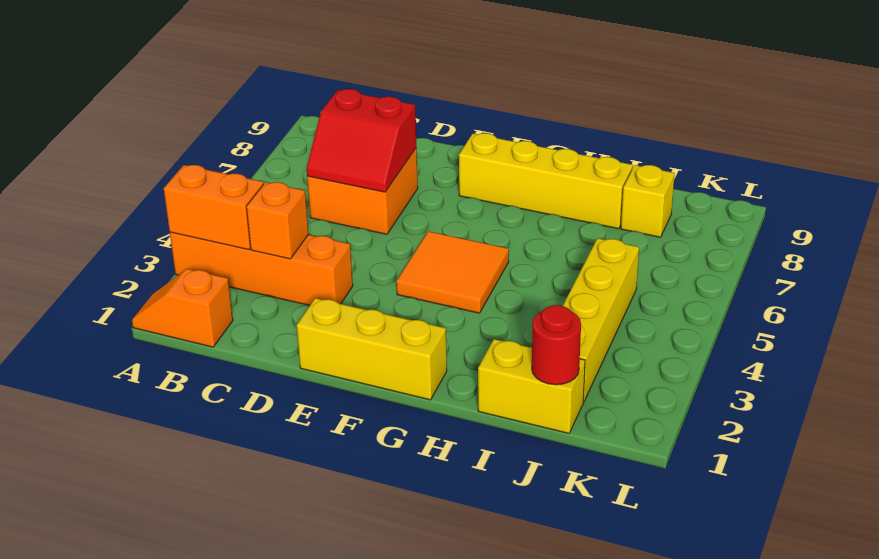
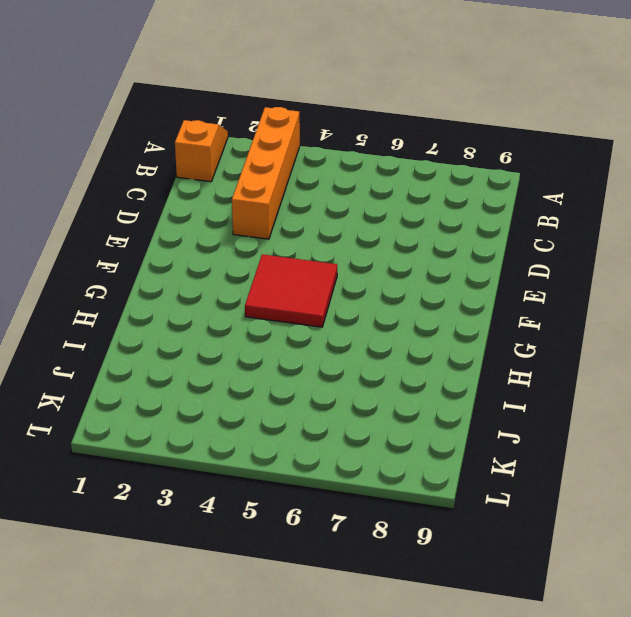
red tile F4:G5 level 1 -> orange tile F4:G5 level 1
none -> orange brick C6:D7 level 1
none -> yellow brick E1:G1 level 1
none -> yellow brick F8:I8 level 1

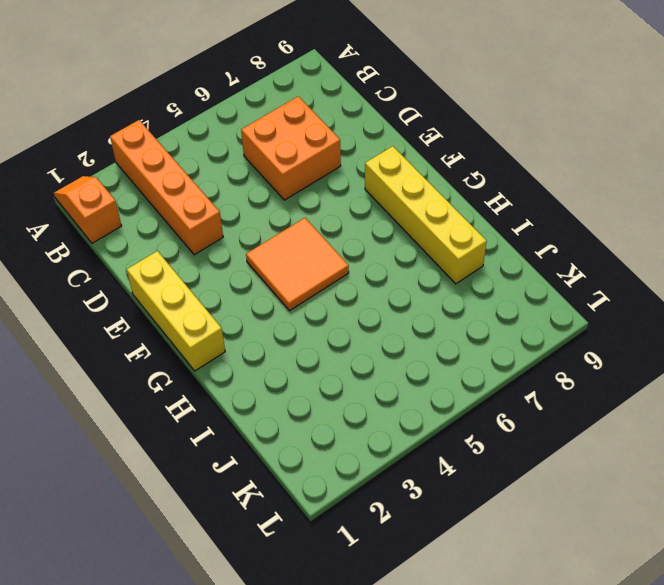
none -> yellow brick I1:J1 level 1
none -> yellow brick J2:J5 level 1
none -> yellow brick J8 level 1

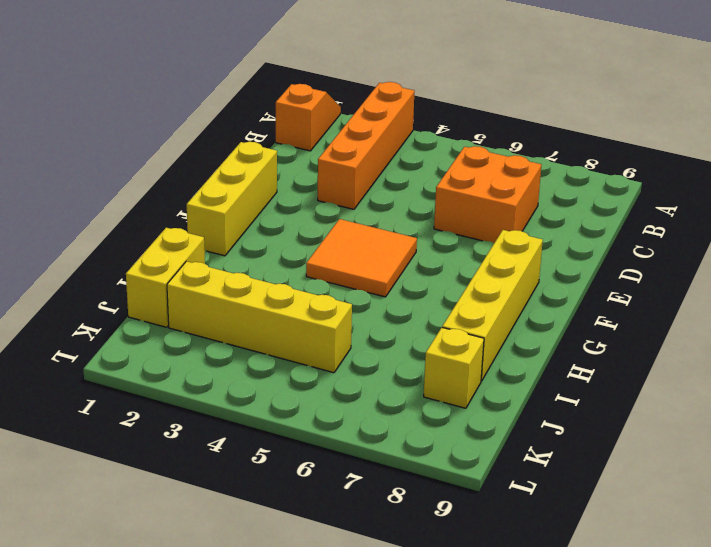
none -> orange brick A3:B3 level 2
none -> orange brick C3 level 2
none -> red slope C6:D7 level 2 top 7

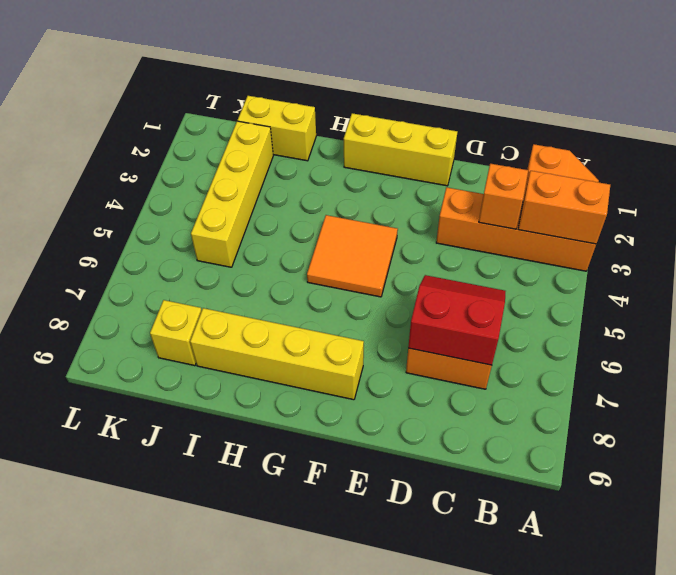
none -> red round brick J1 level 2

